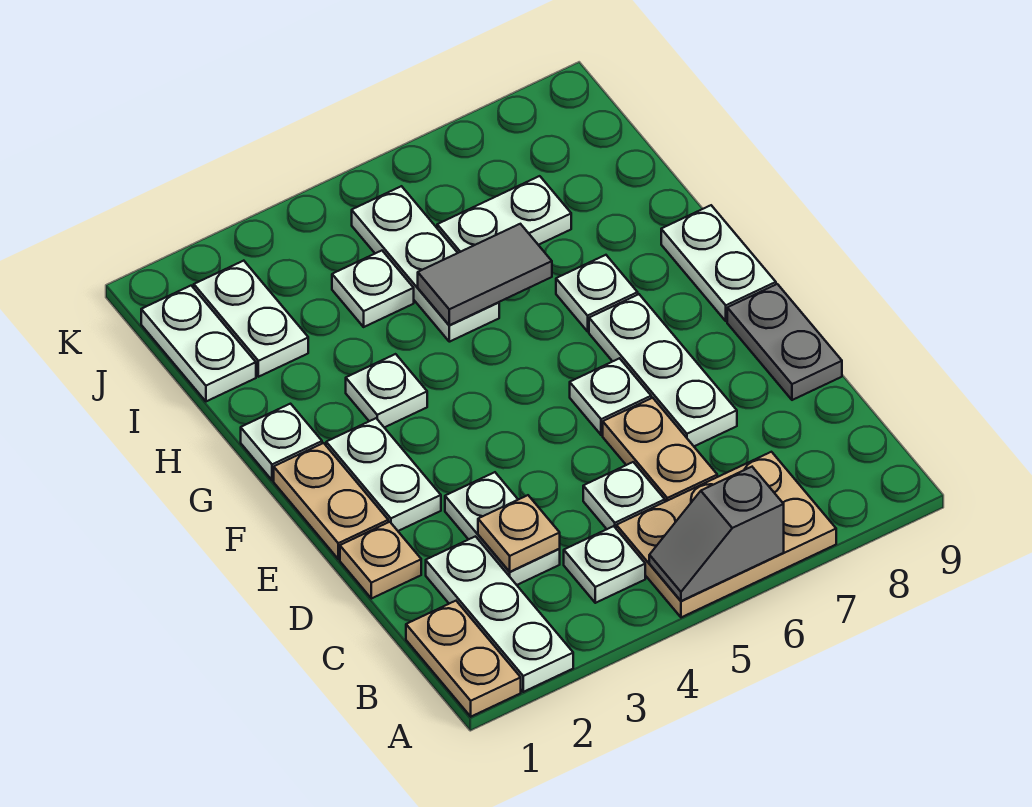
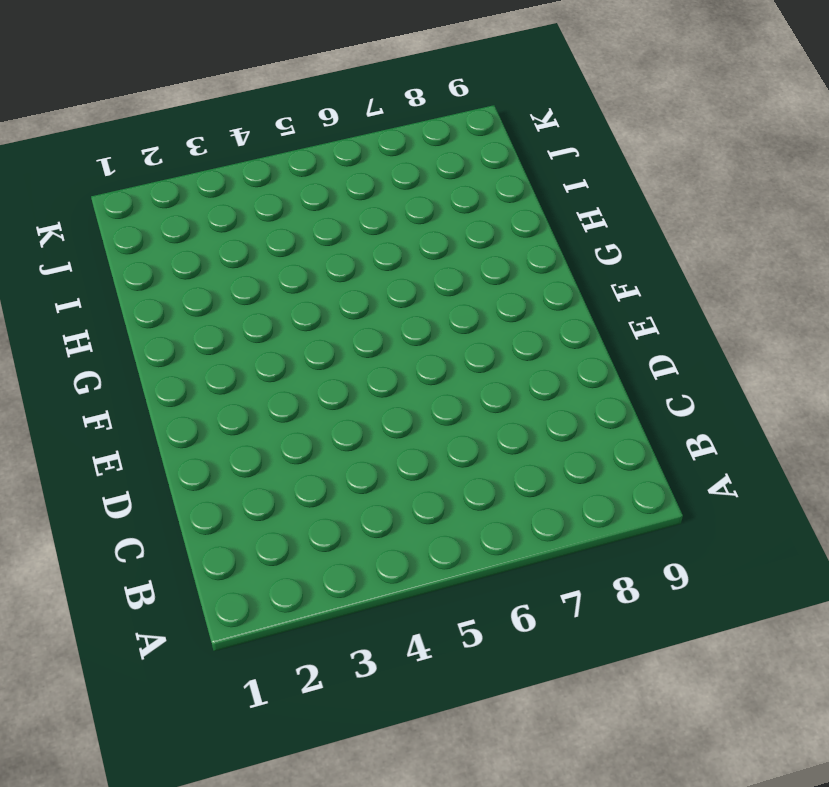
none -> tan plate A1:B1 level 1
none -> white plate A2:C2 level 1
none -> tan plate A5:B7 level 1

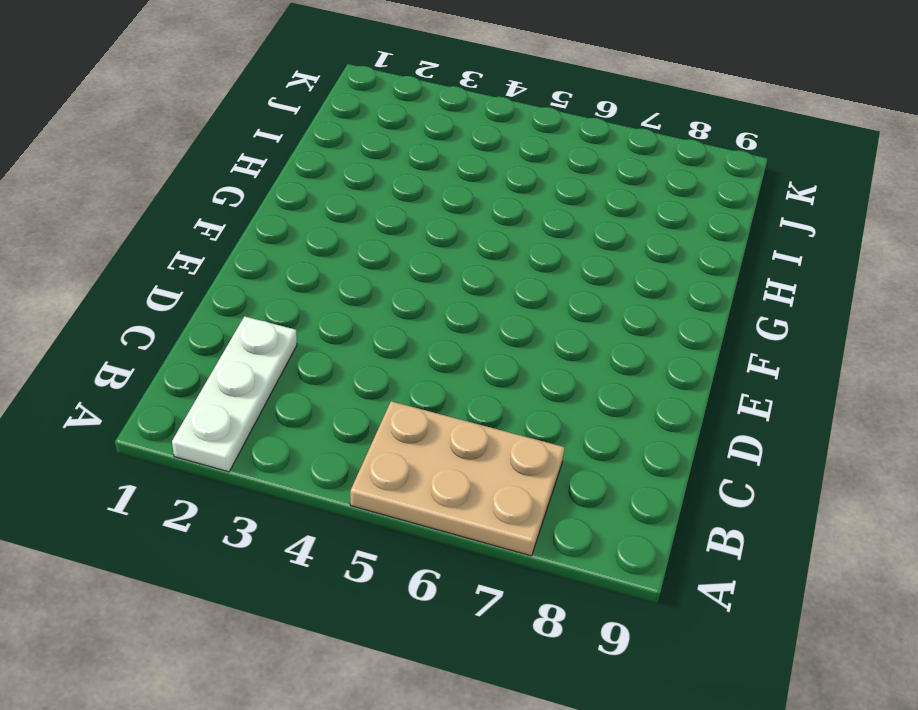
none -> tan plate A1:B1 level 1
none -> white plate B4 level 1
none -> white plate C3:D3 level 1

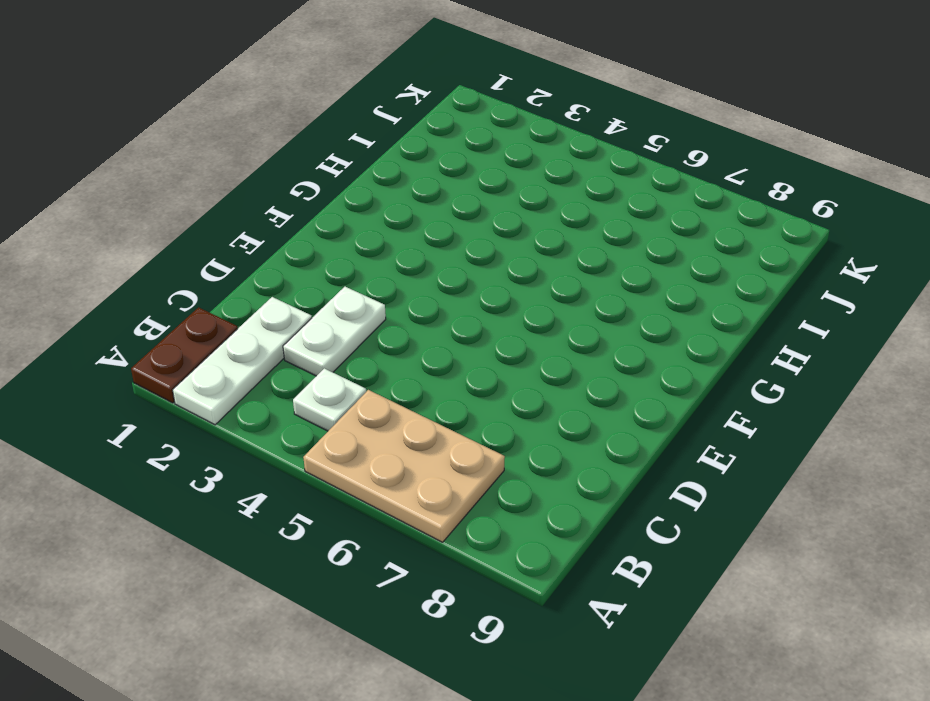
brown plate A1:B1 level 1 -> tan plate A1:B1 level 1
none -> white plate C5 level 1
none -> tan plate C6:D6 level 1
none -> tan plate D1 level 1

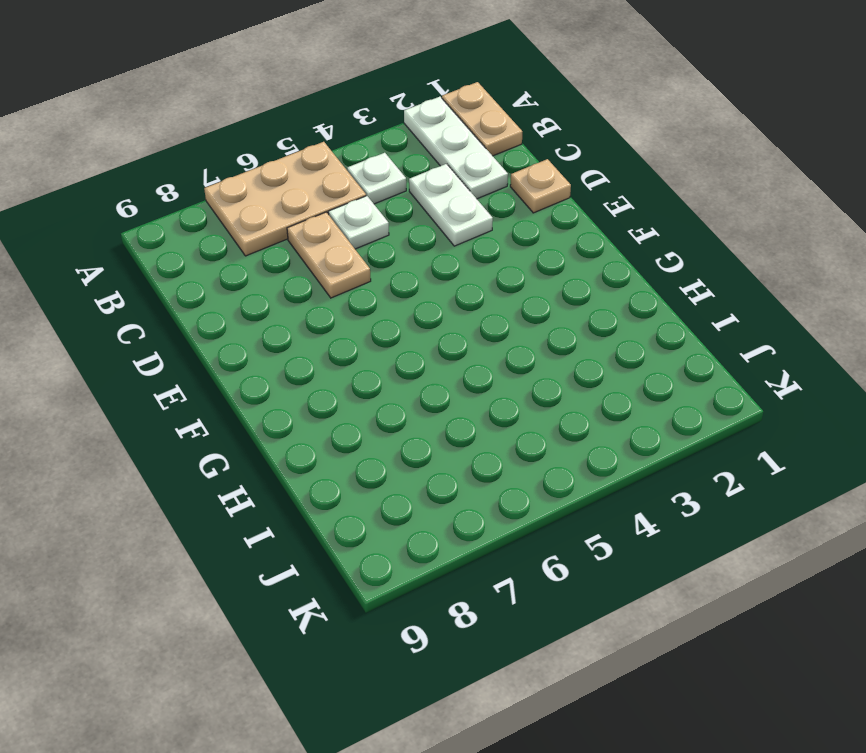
none -> white plate D7:F7 level 1
none -> grey plate D9:E9 level 1
none -> tan plate E1:F1 level 1

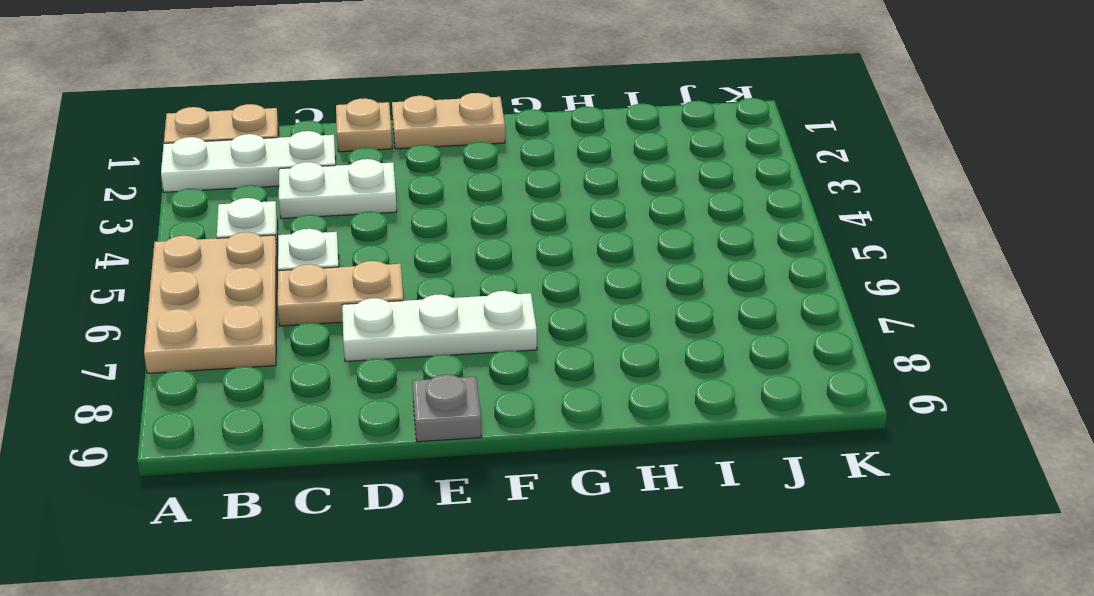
grey plate E9 level 1 -> grey plate D9:E9 level 1
none -> white plate E2:F2 level 1
none -> white plate E6 level 1
none -> white plate F9:G9 level 1

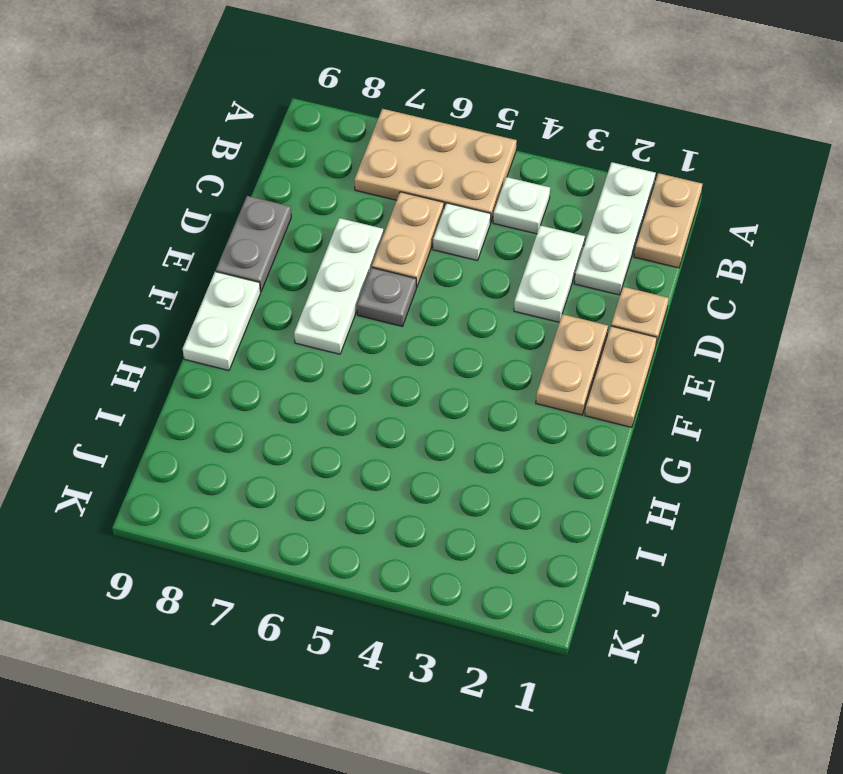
tan plate E2:F2 level 1 -> white plate E2:F2 level 1
grey plate E6 level 1 -> white plate E6 level 1
none -> white plate G1 level 1
none -> white plate G3 level 1
none -> white plate G7 level 1

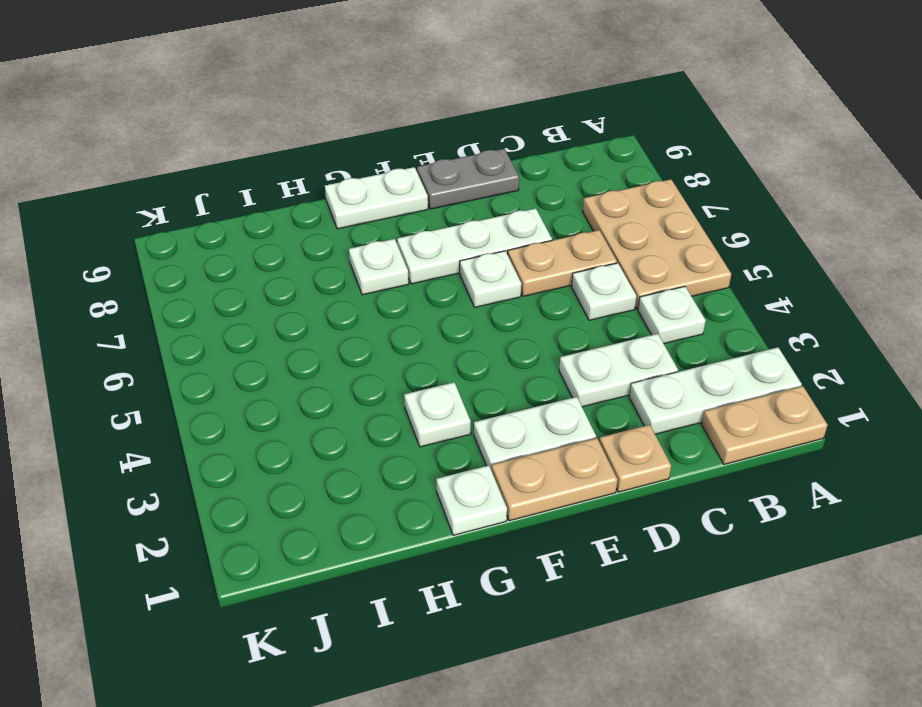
none -> white plate H5:J5 level 1
none -> white plate I1:J1 level 1
none -> white plate I2:J2 level 1

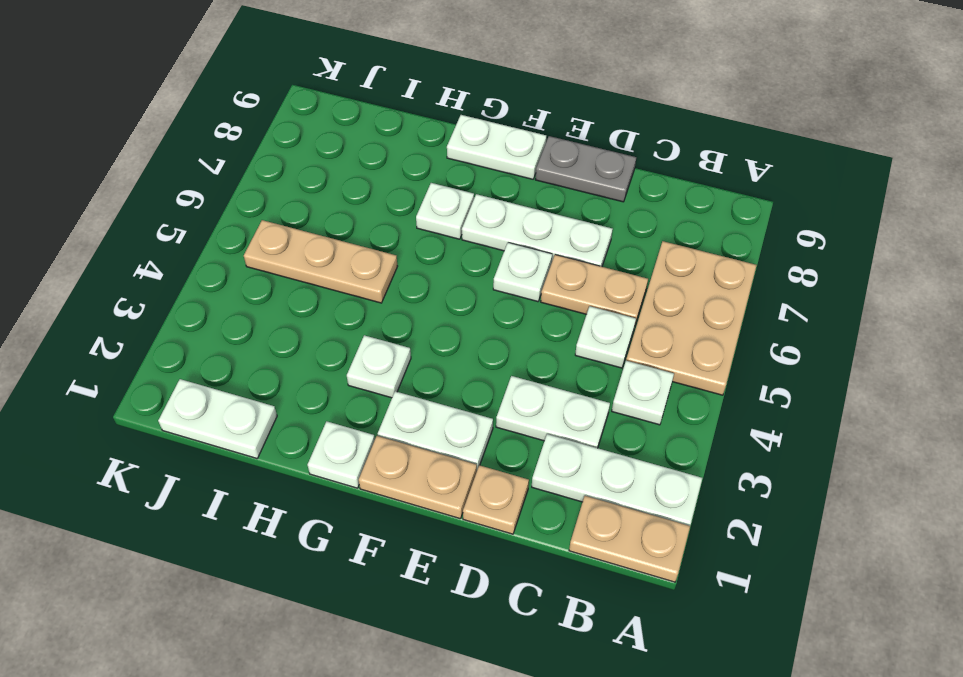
tan plate H5:J5 level 1 -> white plate H5:J5 level 1
none -> white plate I2:J2 level 1
none -> white plate I4 level 1
none -> white plate I6:I7 level 1

